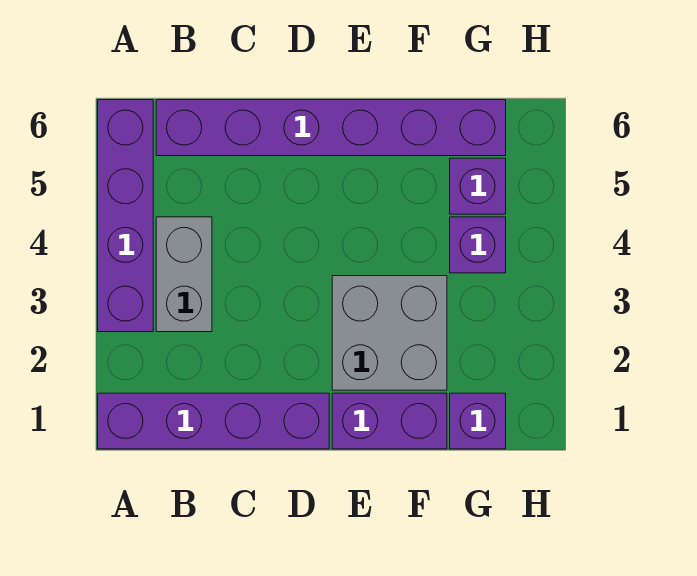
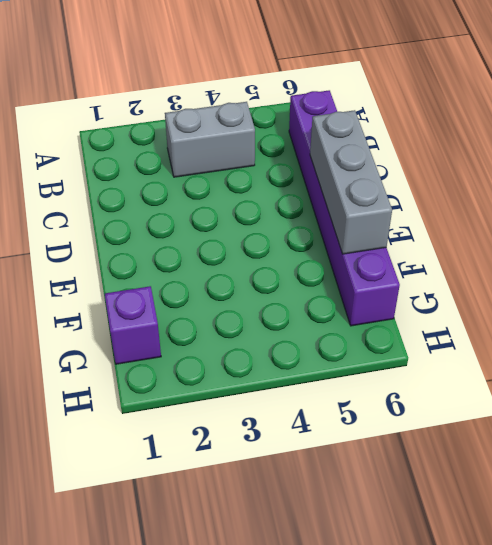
grey brick D6:F6 level 2 -> none
none -> purple brick A1:D1 level 1
none -> purple brick A3:A6 level 1

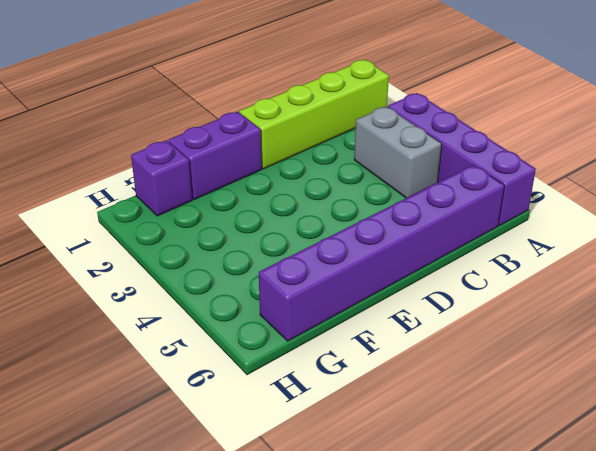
lime brick A1:D1 level 1 -> purple brick A1:D1 level 1
none -> grey brick E2:F3 level 1
none -> purple brick G4 level 1

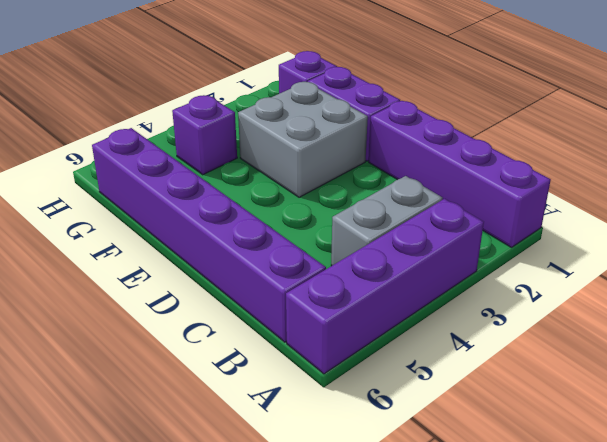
none -> purple brick G5 level 1

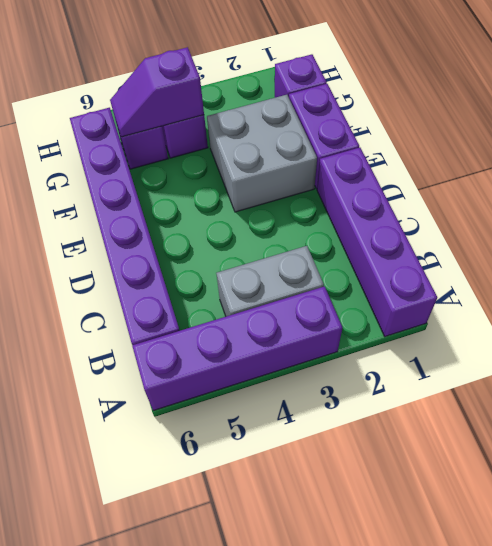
purple slope G4:G5 level 2 top 4 -> none

